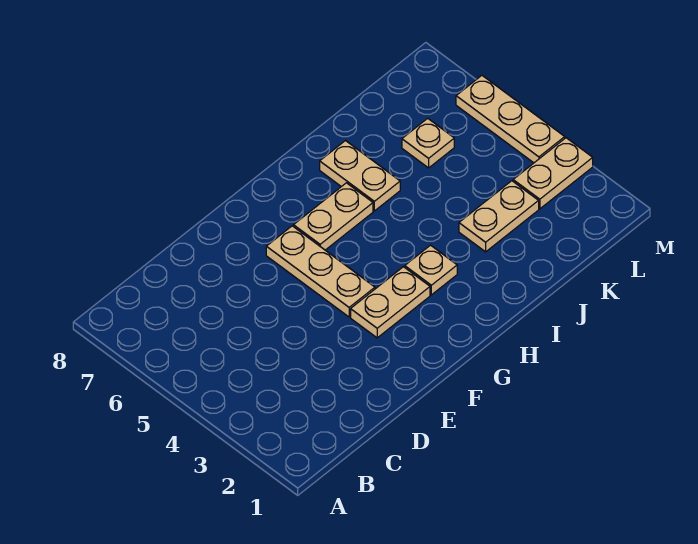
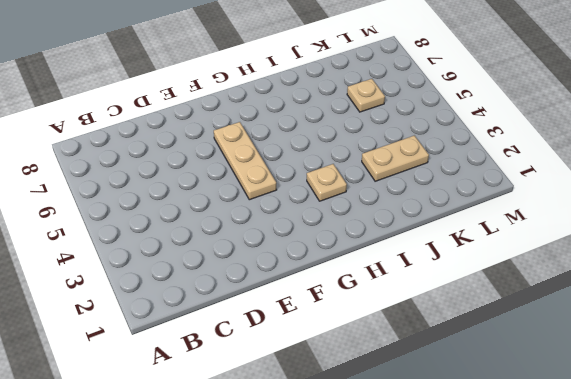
none -> tan plate F3:G3 level 1
none -> tan plate G6:H6 level 1

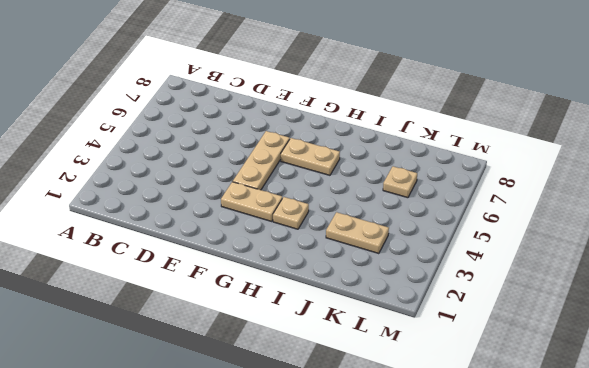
none -> tan plate I6:I7 level 1
none -> tan plate L3:M3 level 1

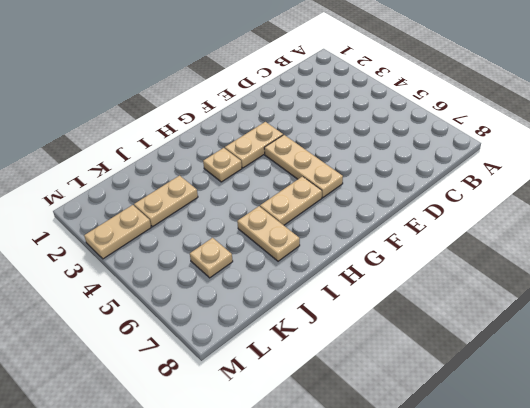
none -> tan plate M4:M6 level 1

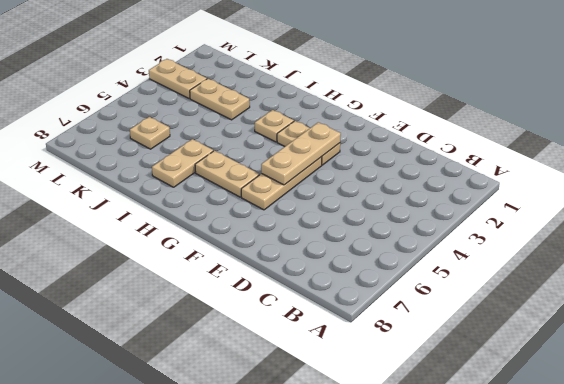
tan plate F3:F5 level 2 -> tan plate M4:M6 level 1

